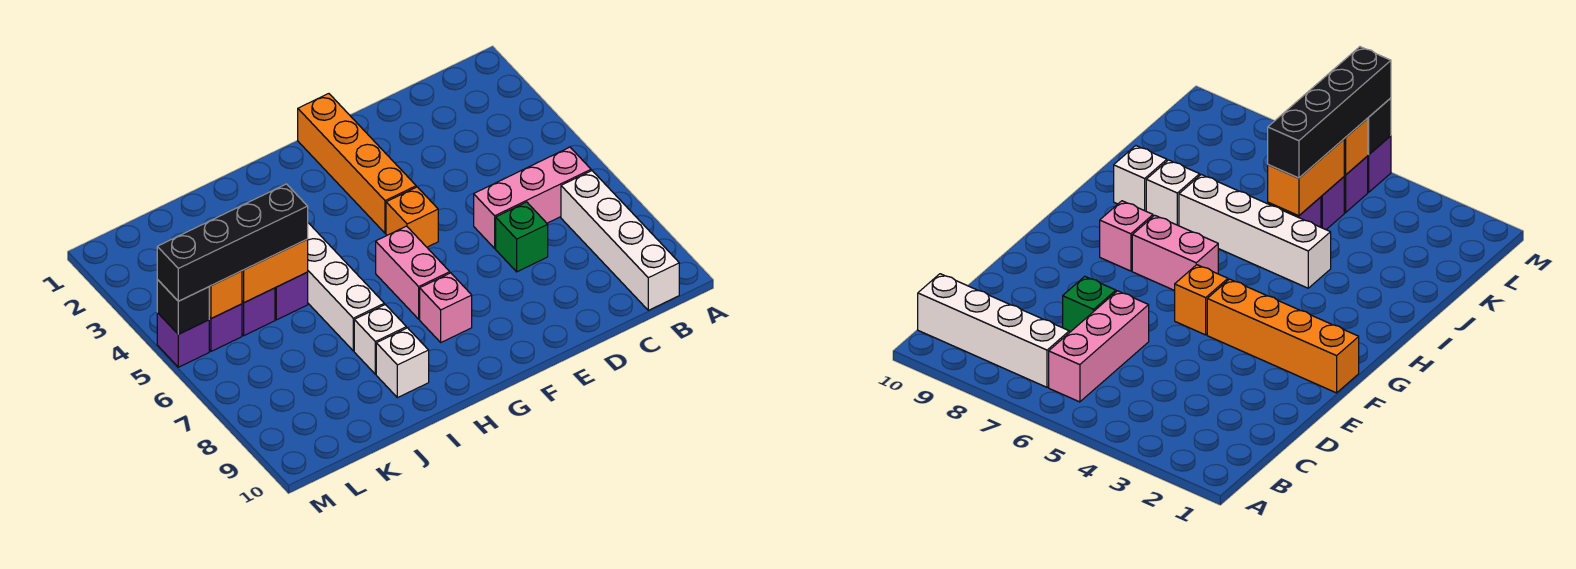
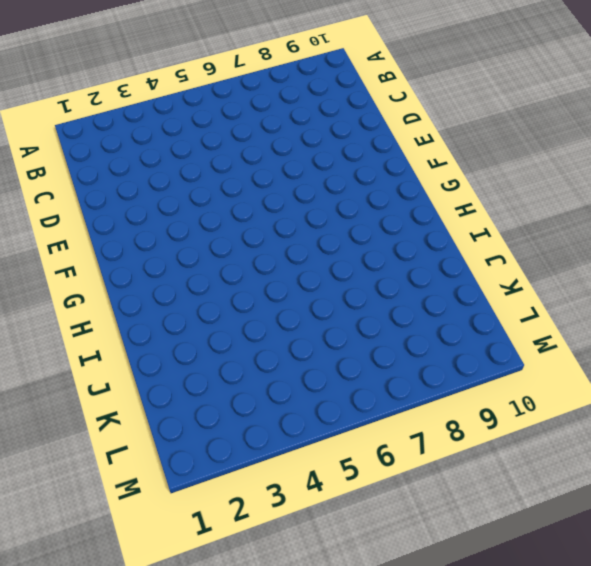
none -> pink brick B6:D6 level 1
none -> white brick B7:B10 level 1
none -> green brick D7 level 1

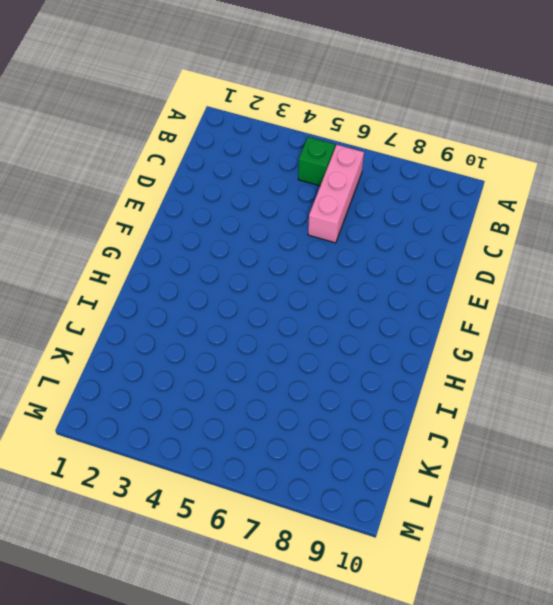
green brick B5 level 1 -> green brick D7 level 1
none -> white brick B7:B10 level 1
none -> orange brick F1:F4 level 1
none -> orange brick F5 level 1

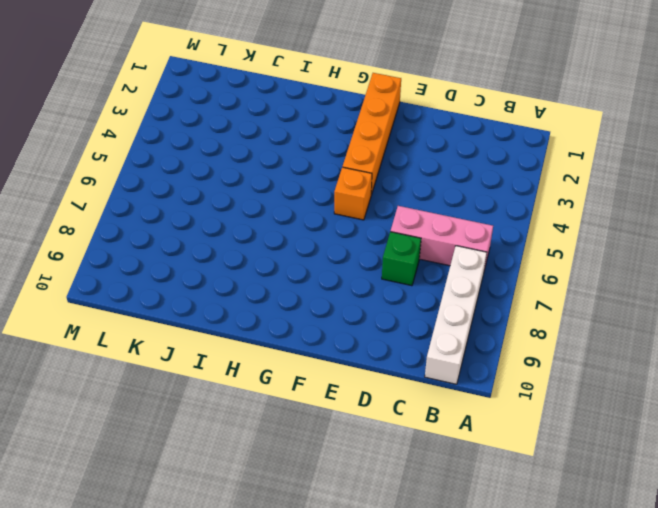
none -> pink brick G6:G7 level 1
none -> pink brick G8 level 1
none -> white brick I4:I7 level 1

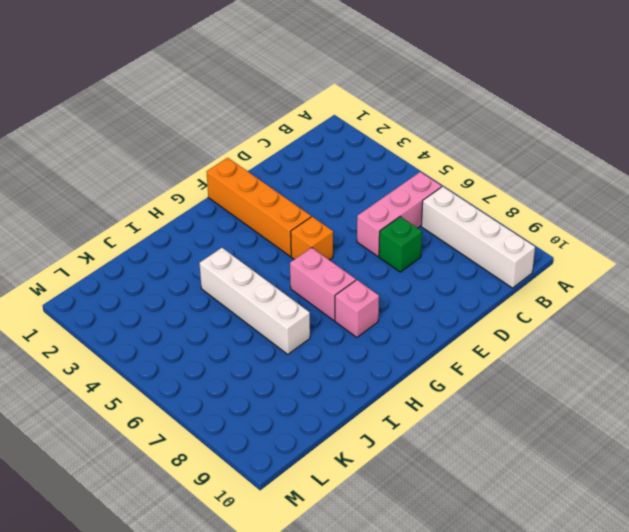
none -> white brick I8 level 1
none -> white brick I9 level 1
none -> purple brick J5 level 1

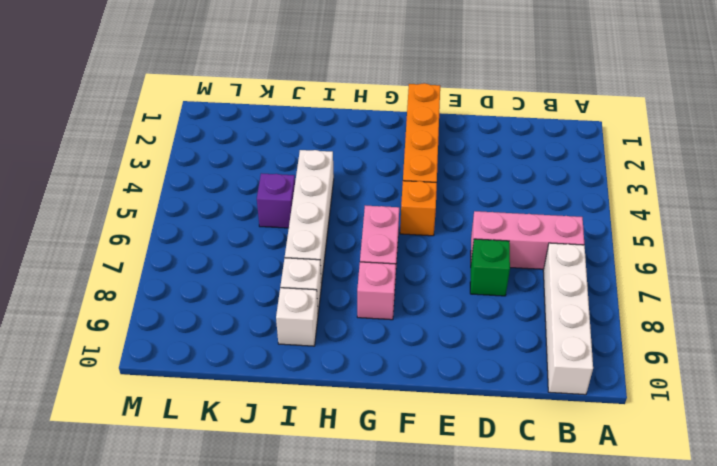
none -> purple brick K5 level 1
none -> purple brick L5 level 1
none -> purple brick M5 level 1

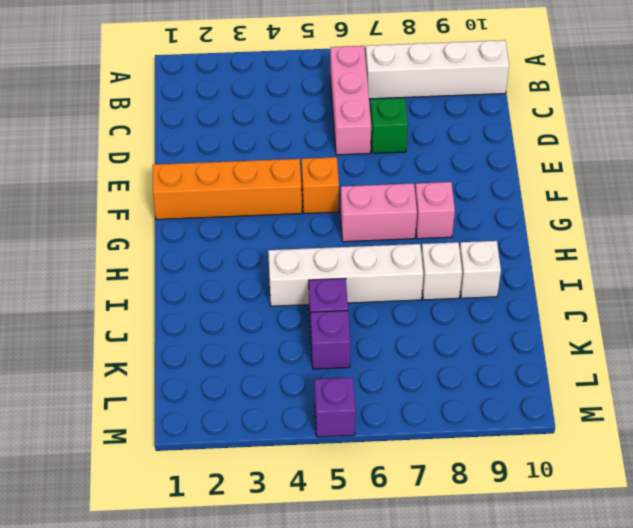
none -> purple brick L5 level 1
none -> orange brick J5:K5 level 2
none -> orange brick L5 level 2

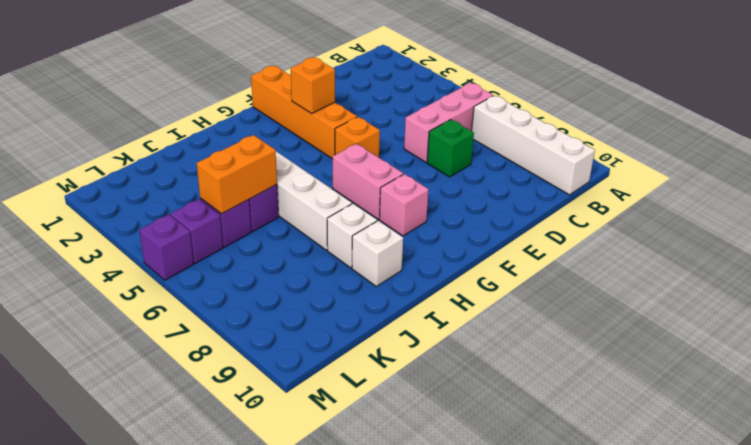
orange brick F3 level 2 -> orange brick L5 level 2
none -> black brick M5 level 2
none -> black brick J5:M5 level 3

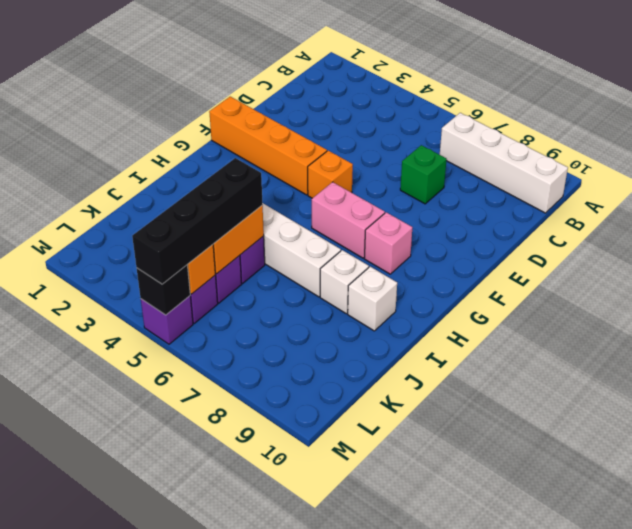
none -> pink brick B6:D6 level 1

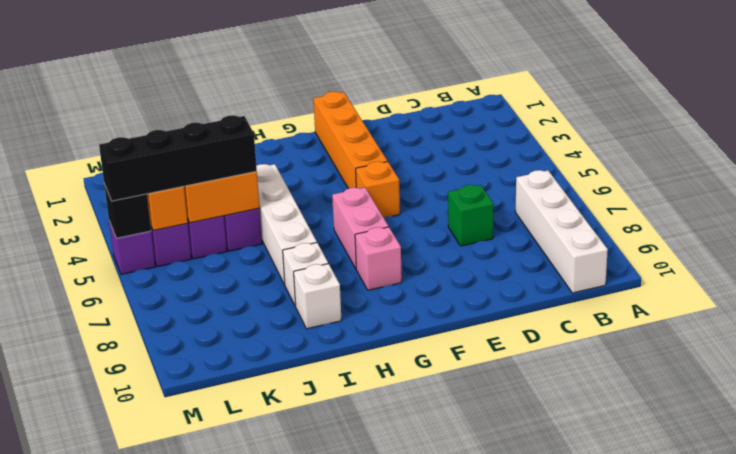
none -> pink brick B6:D6 level 1

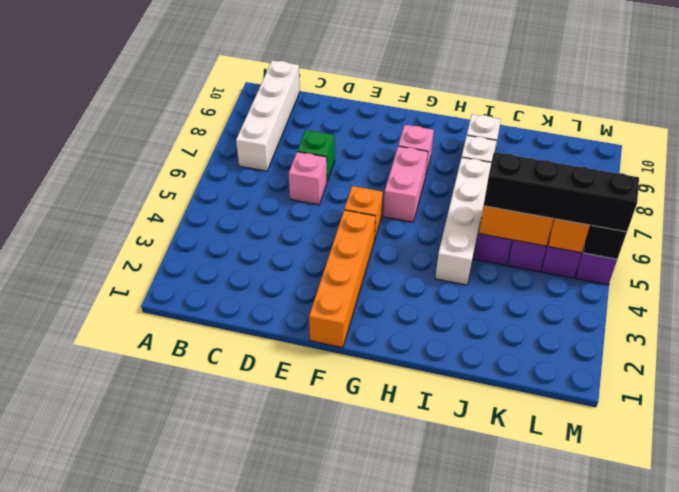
pink brick D6 level 1 -> pink brick B6:D6 level 1

